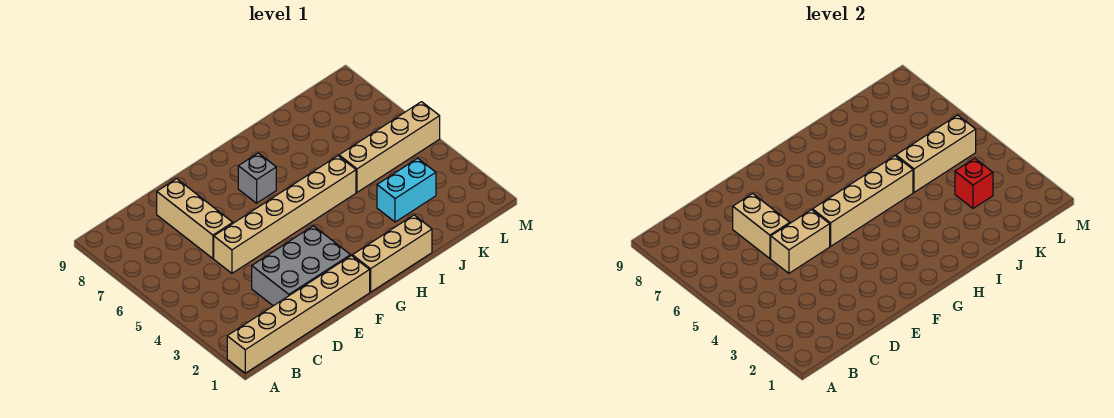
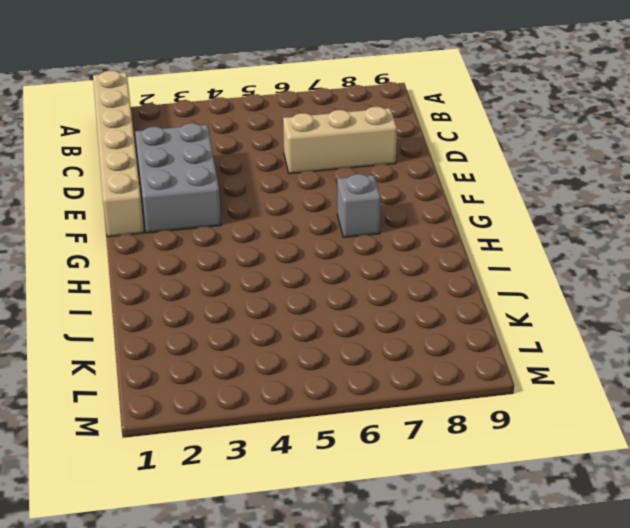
none -> tan brick D5:I5 level 1
none -> tan brick G1:I1 level 1
none -> cyan brick J3:K3 level 1

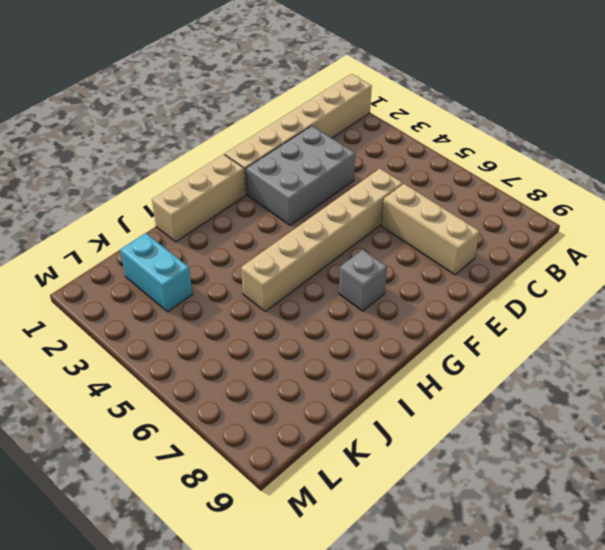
cyan brick K2:K3 level 1 -> cyan brick J3:K3 level 1
none -> tan brick J5:M5 level 1
none -> tan brick D5:E5 level 2
none -> tan brick D6:D7 level 2

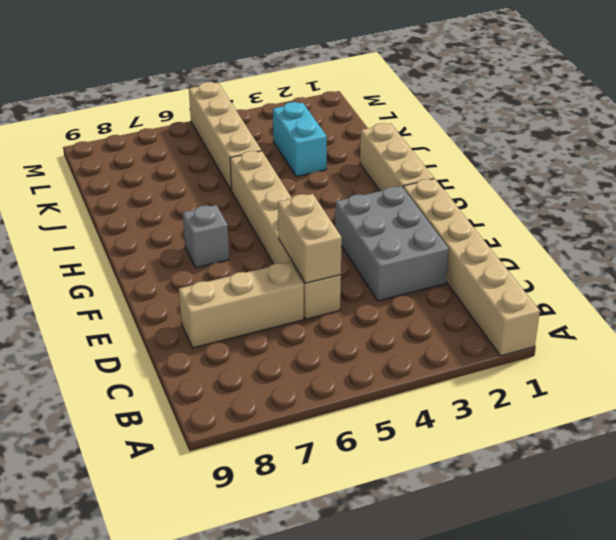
none -> tan brick D6:D7 level 2
none -> tan brick F5:I5 level 2
none -> tan brick J5:L5 level 2

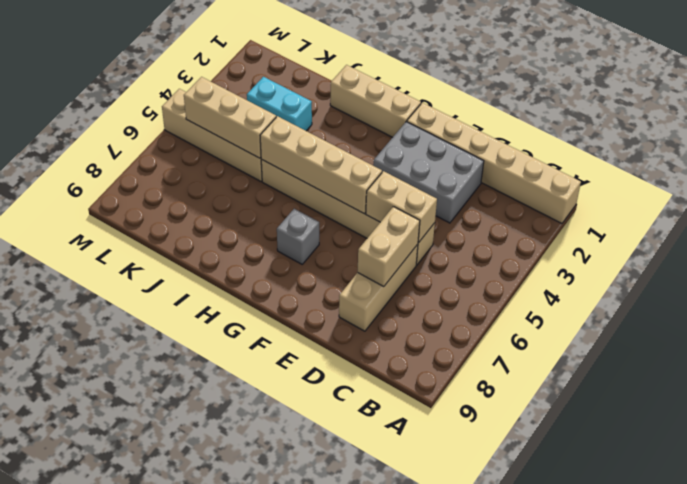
none -> red brick K3 level 2

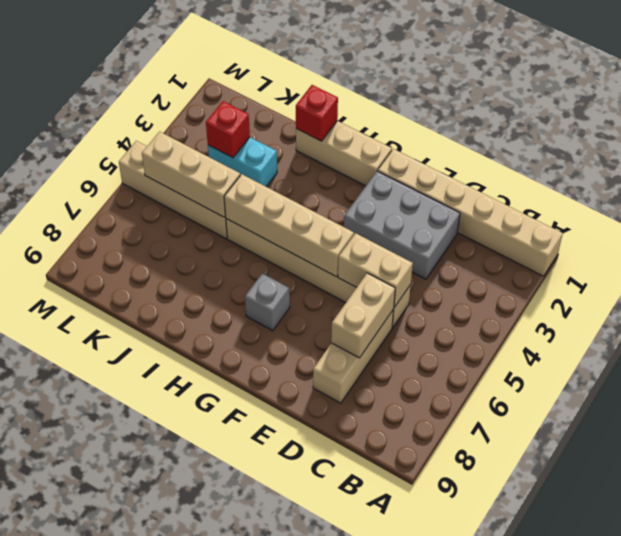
red brick I1 level 2 -> none

